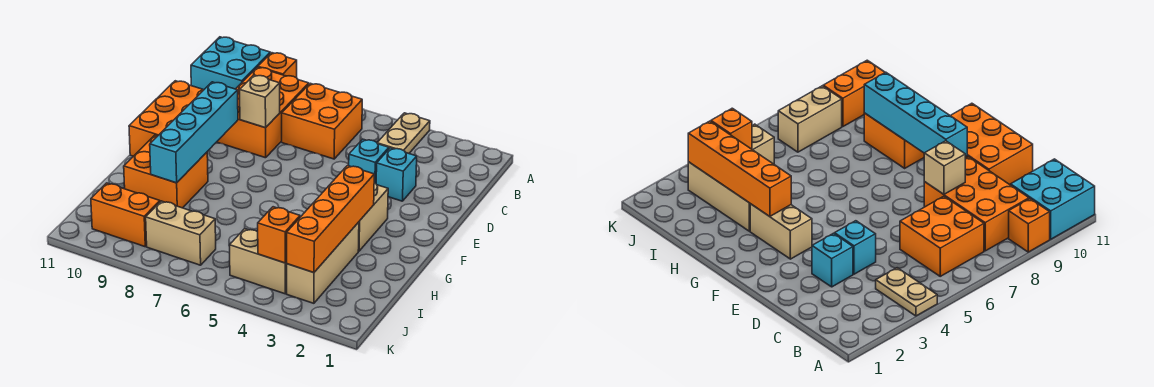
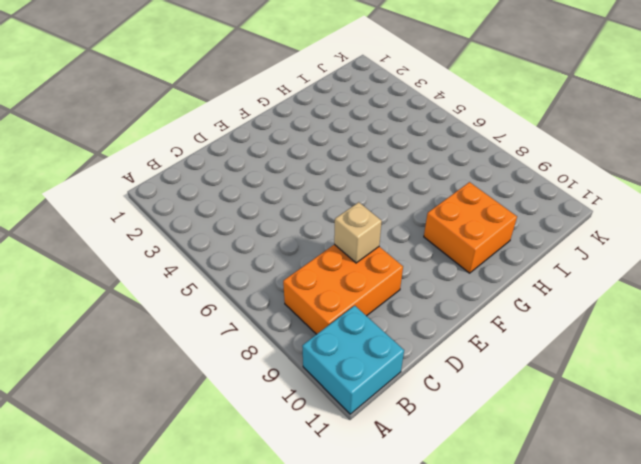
none -> tan plate A4:B4 level 1
none -> orange brick A9 level 1
none -> orange brick B6:C7 level 1

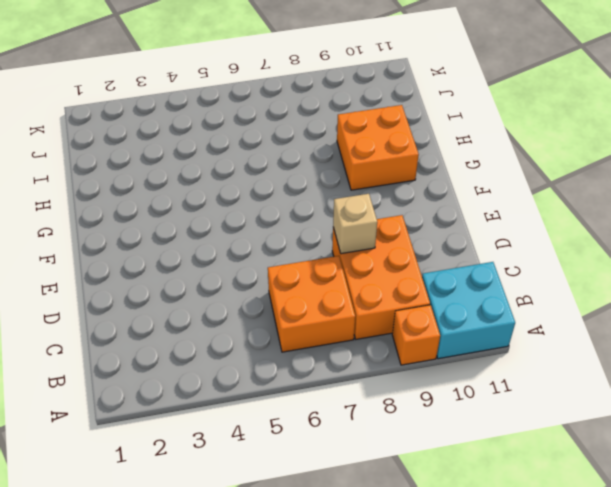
none -> tan plate A4:B4 level 1
none -> cyan brick D3 level 1
none -> cyan brick D4 level 1

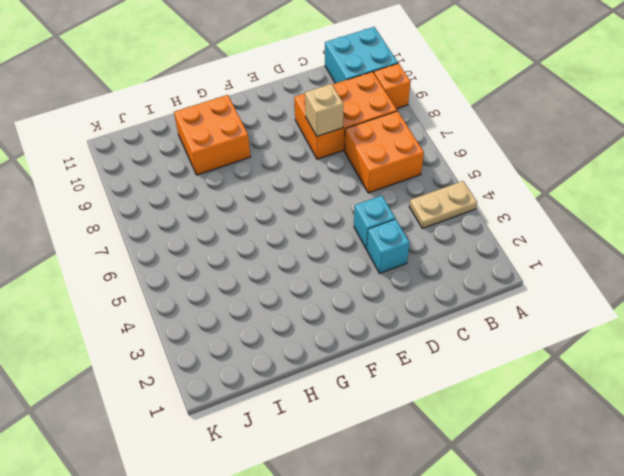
none -> orange brick D10:F11 level 1
none -> tan brick F3:G3 level 1
none -> tan brick H3:J3 level 1

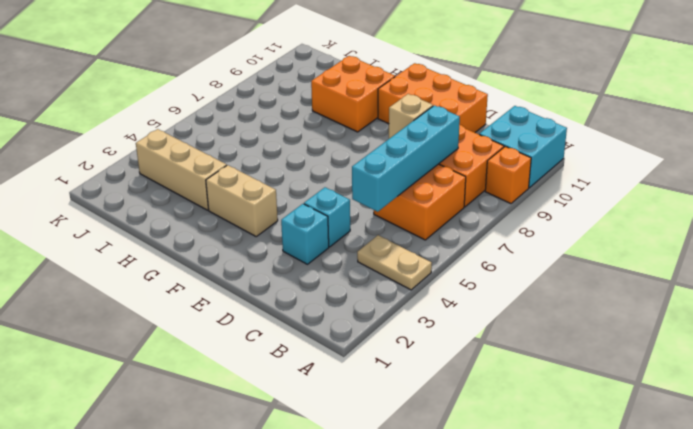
cyan brick C5:C8 level 2 -> cyan brick E9:H9 level 2
none -> tan brick J4:J5 level 1
none -> tan brick J7:J8 level 1
none -> orange brick J9:J10 level 1

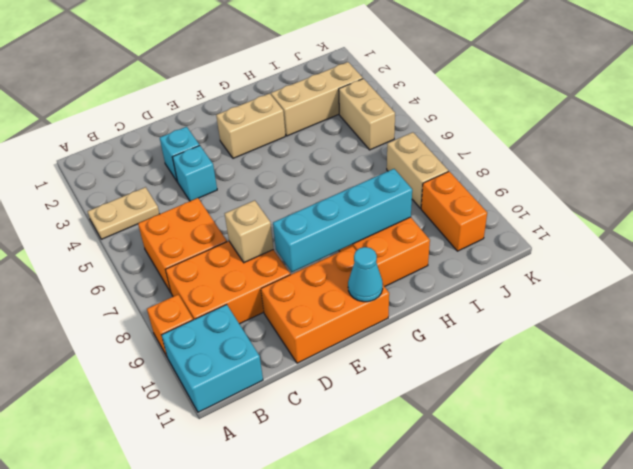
cyan cone F11 level 2 -> none
none -> orange brick G3:J3 level 2
none -> orange brick J4 level 2

